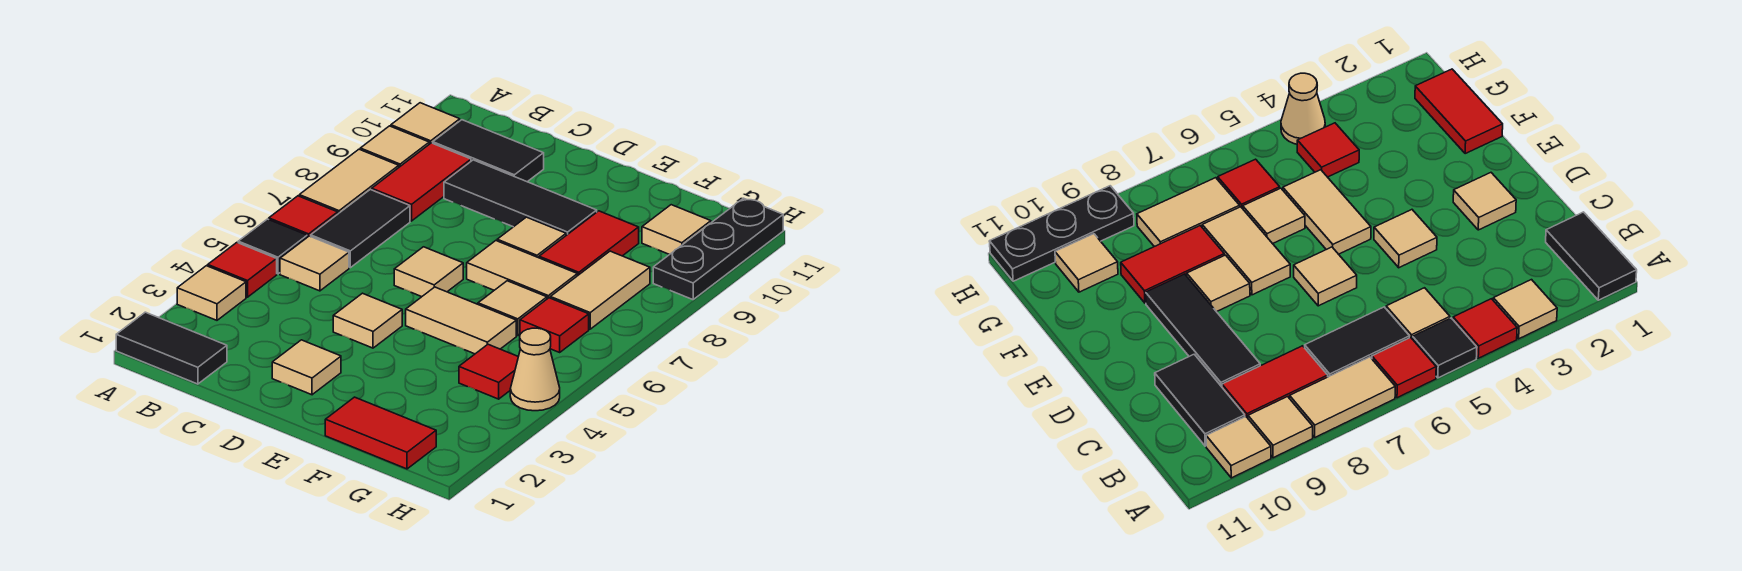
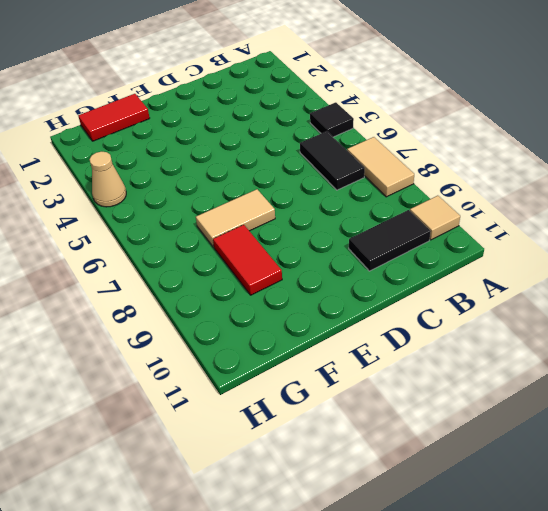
none -> black tile A1:B1 level 1
none -> tan tile A3 level 1
none -> red tile A4 level 1

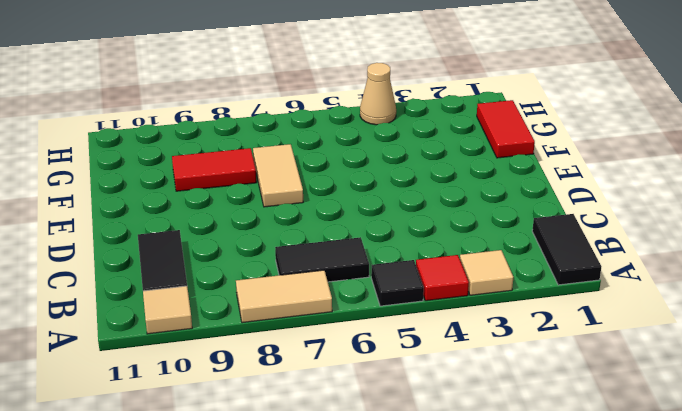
none -> red tile A6 level 1
none -> tan tile A9 level 1
none -> tan tile B5 level 1

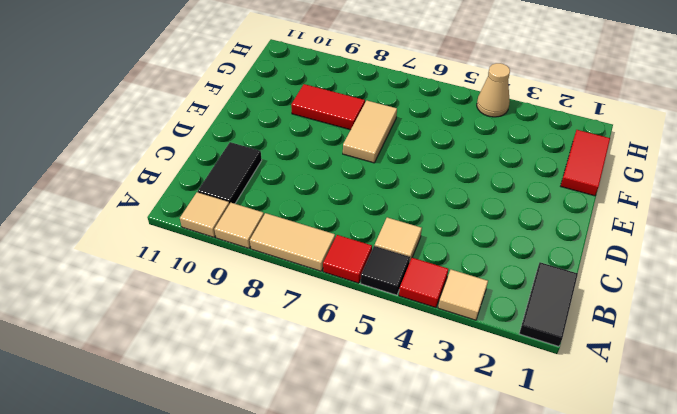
none -> black tile B6:B7 level 1
none -> red tile B8:B9 level 1
none -> black tile C9:E9 level 1

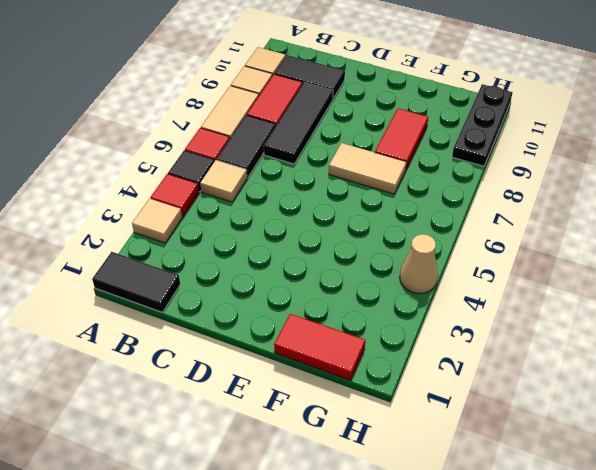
black tile C7:C9 level 1 -> black tile C9:E9 level 1
none -> tan tile D2 level 1
none -> tan tile D4 level 1
none -> tan tile D6 level 1

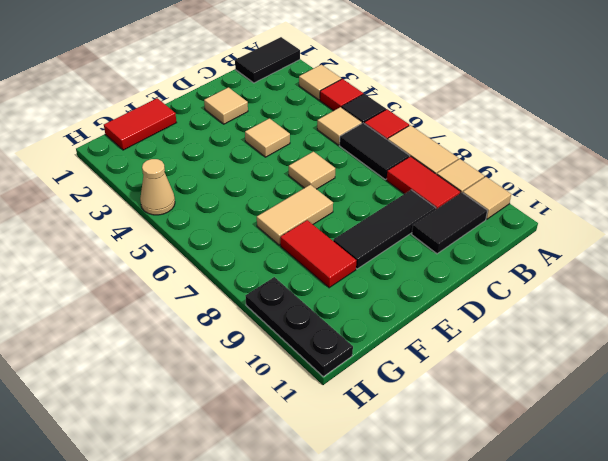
none -> tan tile E5:F5 level 1
none -> tan tile E8 level 1
none -> tan tile F6 level 1

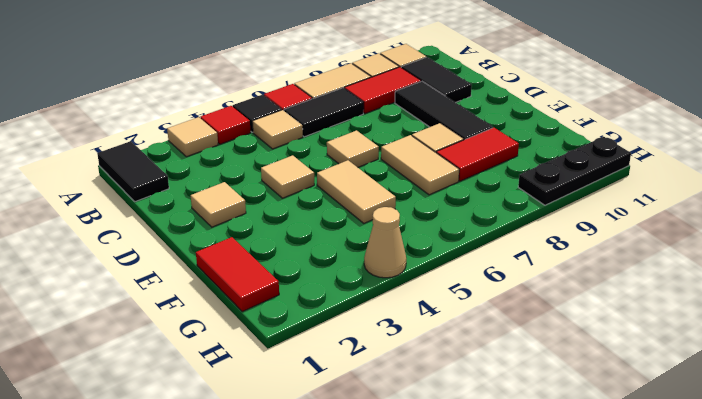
none -> tan tile F6 level 1
none -> red tile G4 level 1
none -> red tile G6 level 1

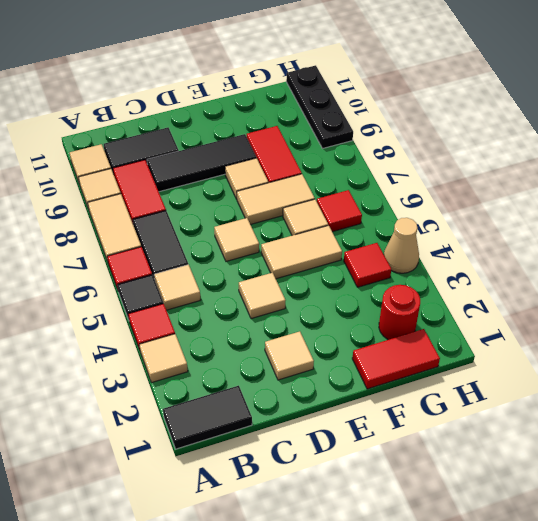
red round brick G2 level 1 -> none
none -> tan tile G7:G8 level 1
none -> tan tile G10 level 1

